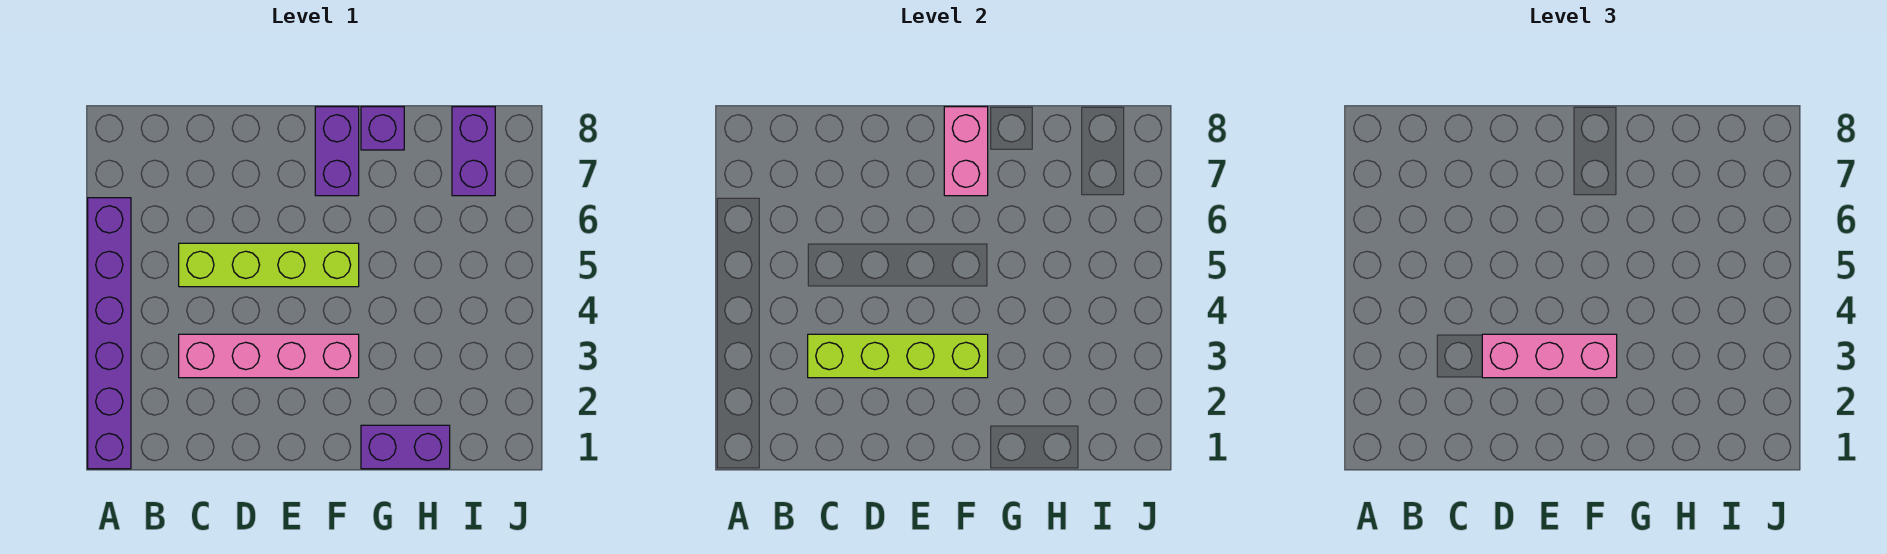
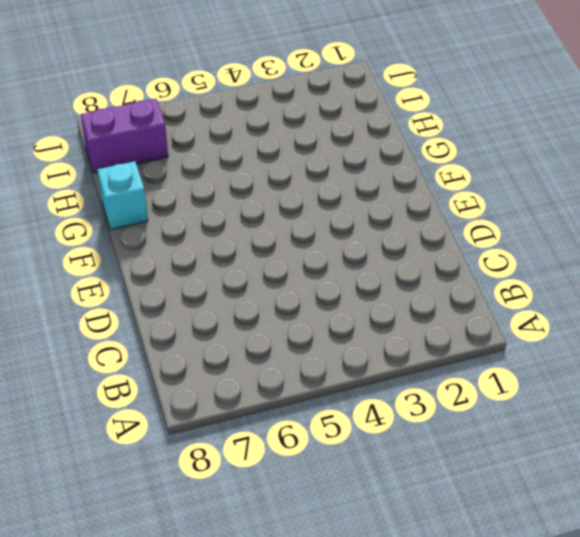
cyan brick G8 level 1 -> purple brick G8 level 1
none -> purple brick A1:A6 level 1
none -> pink brick C3:F3 level 1

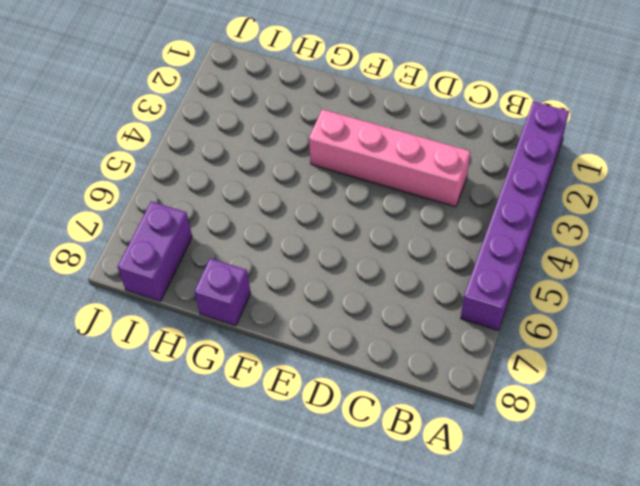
none -> lime brick C5:F5 level 1
none -> purple brick F7:F8 level 1

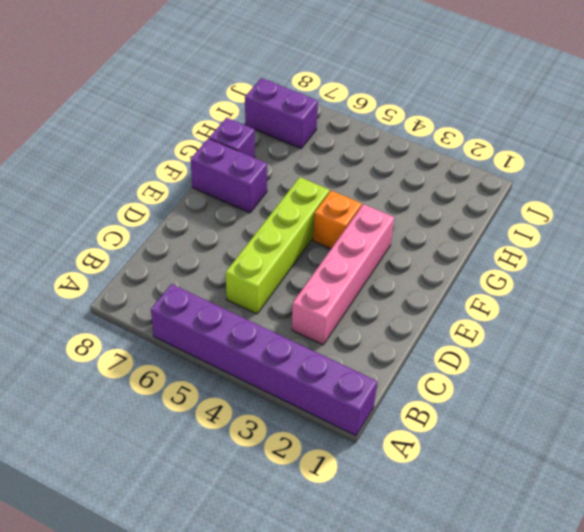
orange brick F4 level 1 -> none
none -> purple brick G1:H1 level 1
none -> lime brick C3:F3 level 2

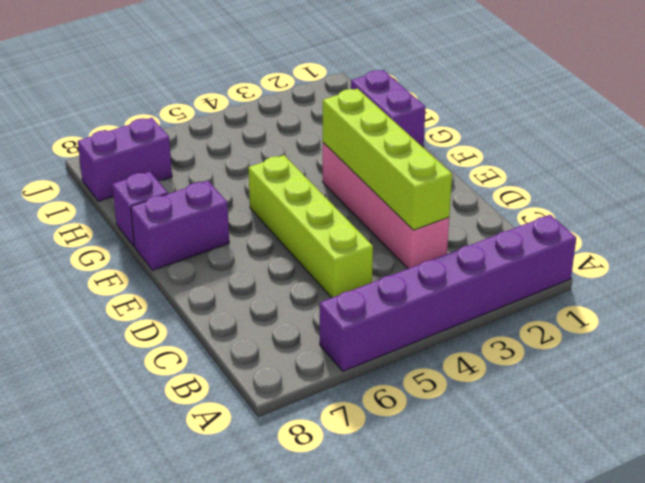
none -> pink brick F7:F8 level 2
none -> pink brick D3:F3 level 3

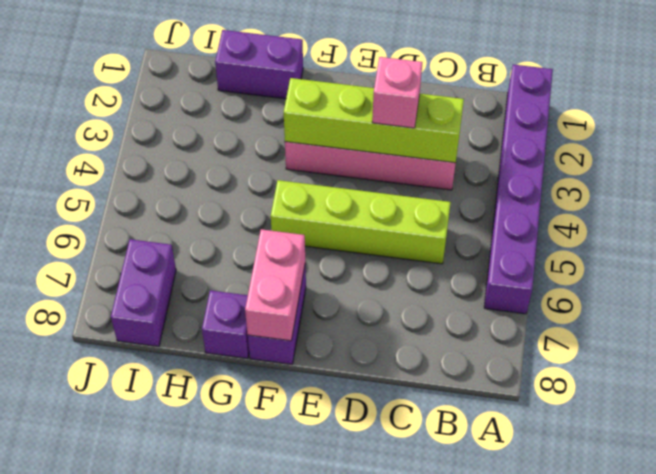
pink brick D3 level 3 -> pink brick D3:F3 level 3

